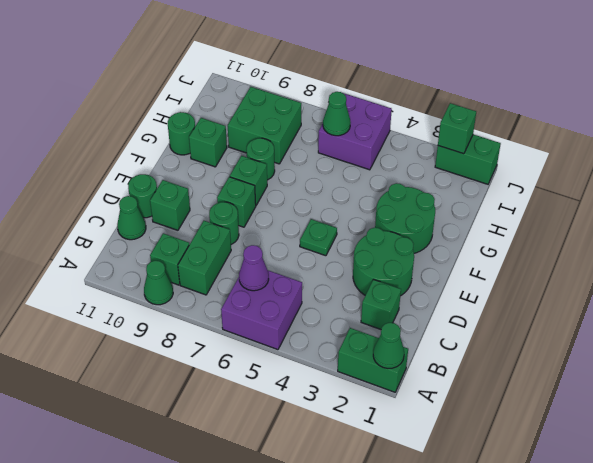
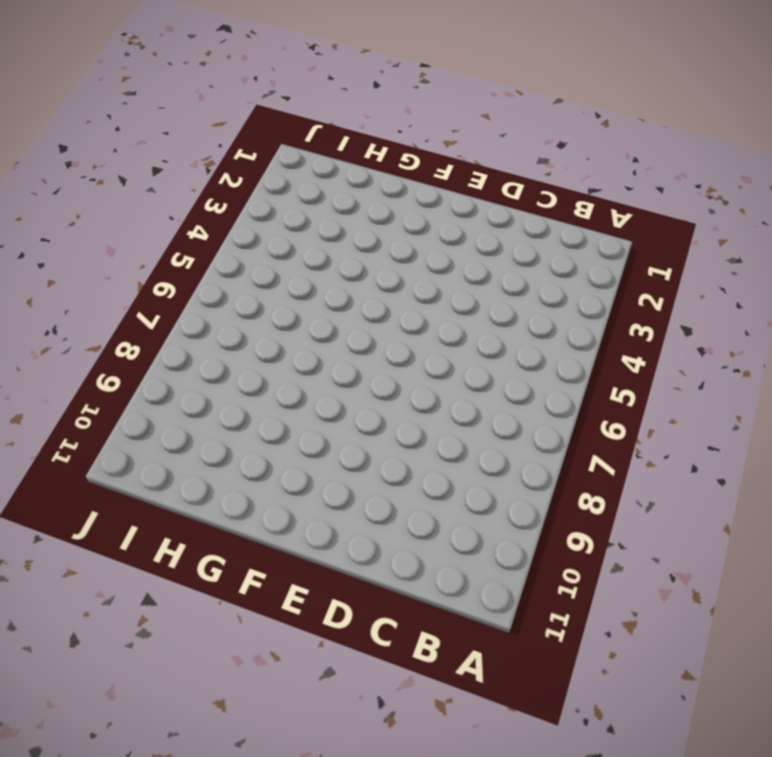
none -> green brick A1:A2 level 1
none -> purple brick A5:B6 level 1
none -> green cone A9 level 1

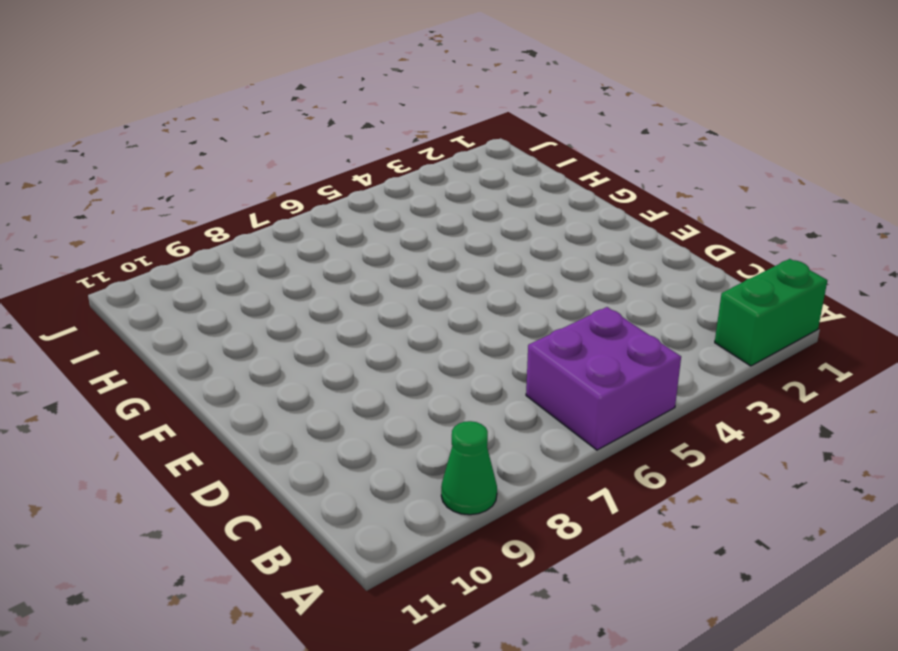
none -> green brick B8:C8 level 1
none -> green brick B9 level 1
none -> green brick C2 level 1

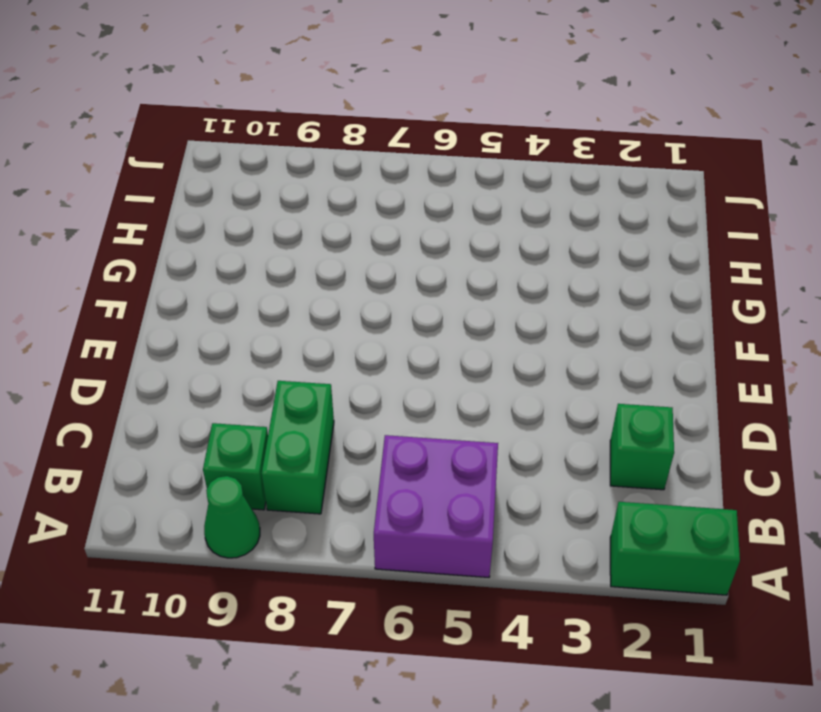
none -> green cone C11 level 1
none -> green round brick D2:E3 level 1
none -> green round brick D8 level 1

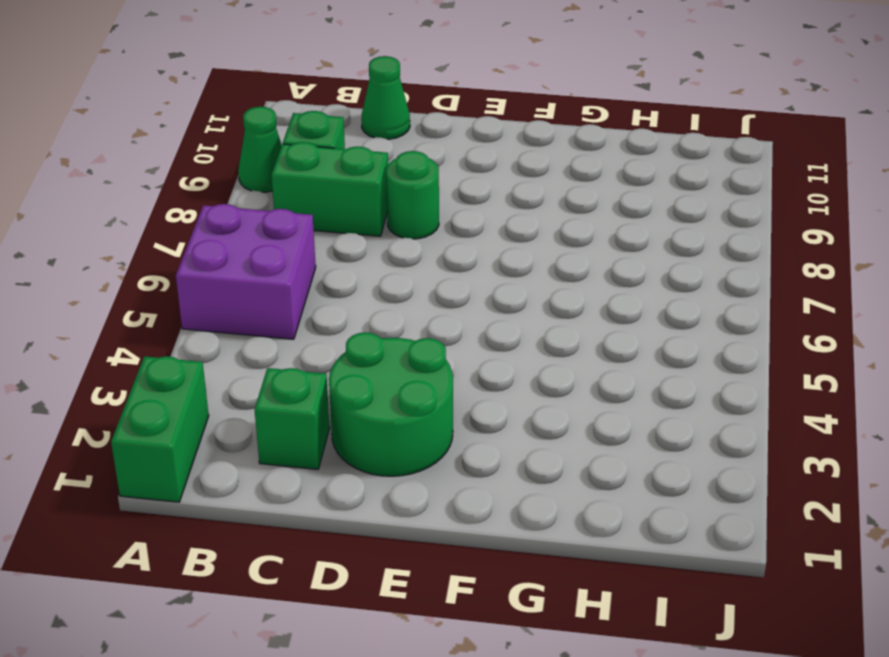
none -> green brick D10 level 1
none -> green round brick D11 level 1
none -> green plate E5 level 1

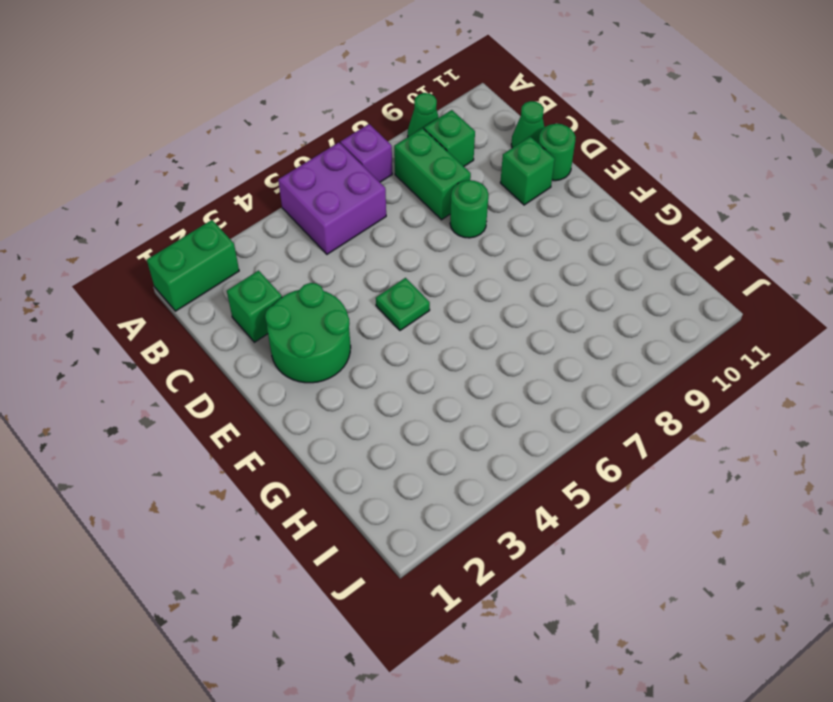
purple brick A7 level 1 -> none
none -> green brick E8 level 1
none -> green round brick F2:G3 level 1
none -> green brick F8 level 1

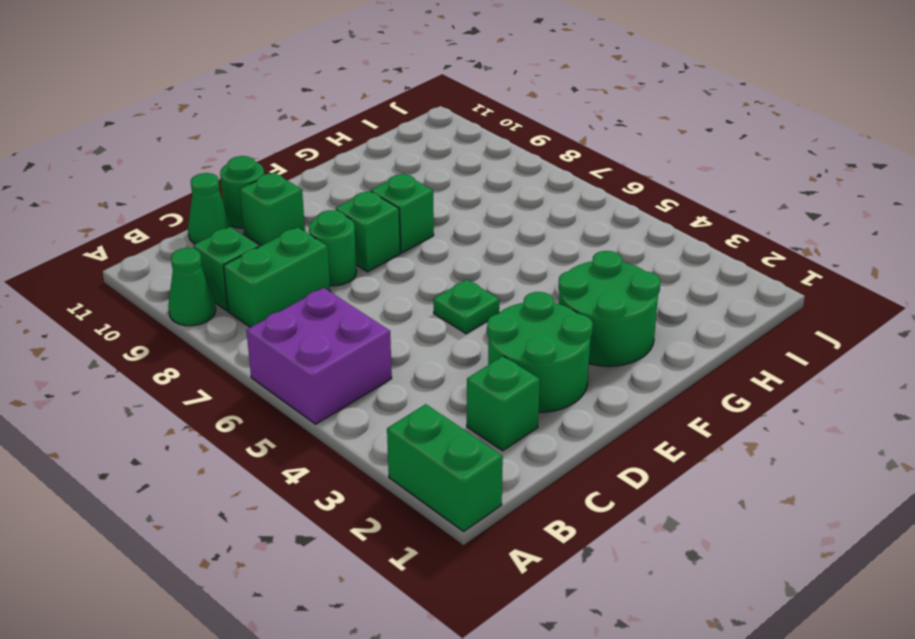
none -> green round brick G8 level 1
none -> green brick G10 level 1
none -> green round brick G11 level 1

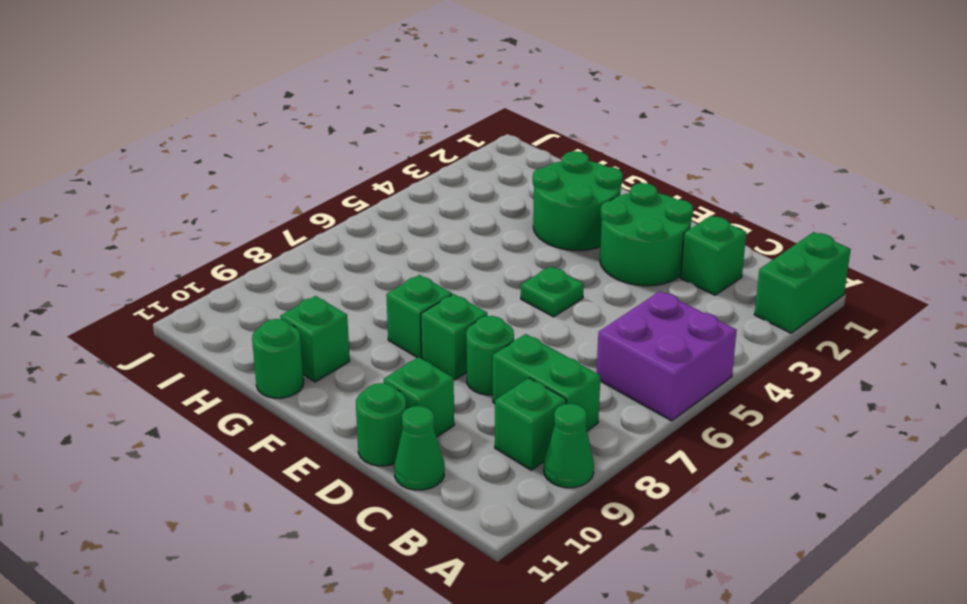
none -> green round brick G8 level 1
none -> green brick H8:I9 level 1
none -> purple brick I5:J6 level 1

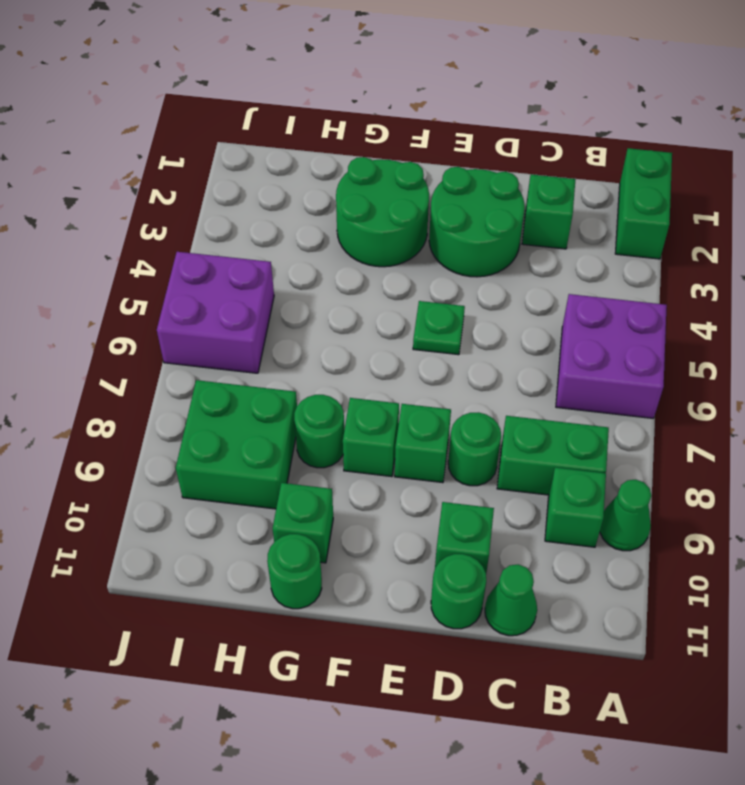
none -> green brick J1:J2 level 1
none -> green cone A1 level 2
none -> purple cone B6 level 2

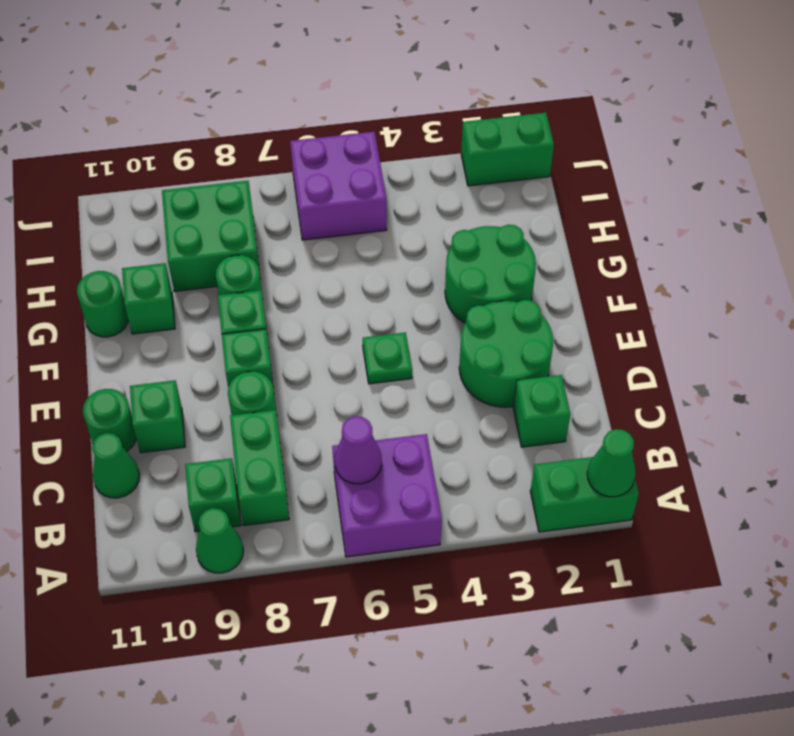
none -> green cone I6 level 2
none -> green brick J2 level 2

